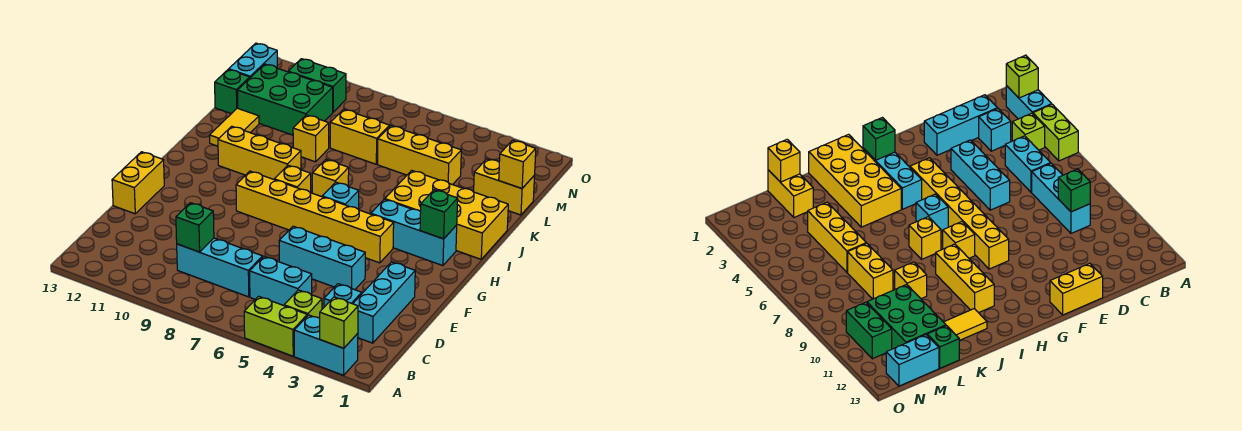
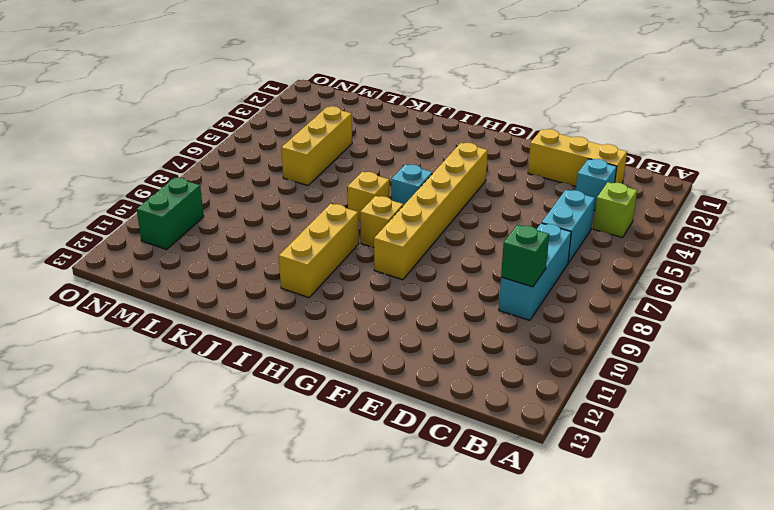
yellow brick C2:E2 level 1 -> cyan brick C2:E2 level 1
none -> cyan brick A2:A3 level 1
none -> lime brick A4:A5 level 1
none -> cyan brick E4:E6 level 1

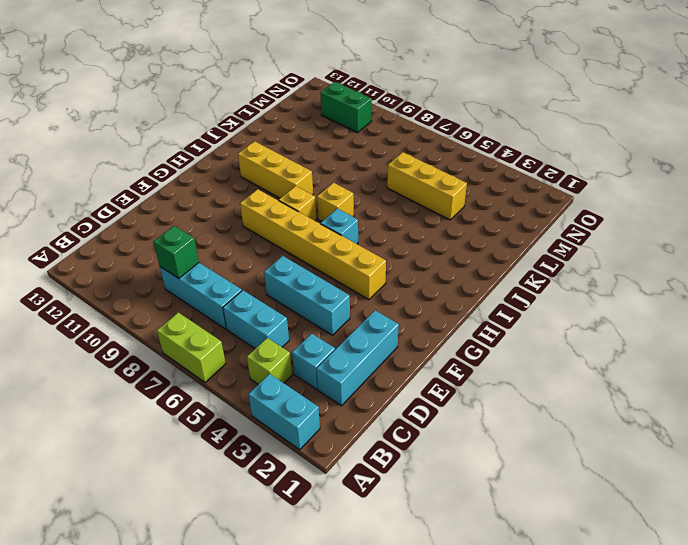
lime brick A6:A7 level 1 -> lime brick A4:A5 level 1
none -> yellow brick E13:F13 level 1
none -> cyan brick H2:H4 level 1
none -> yellow brick I1:J4 level 1

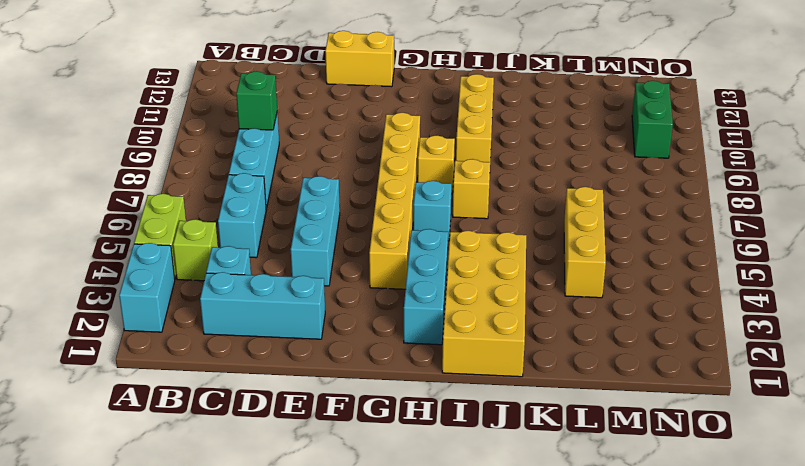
none -> yellow tile J12:K12 level 1
none -> yellow brick K9 level 1
none -> yellow brick L1:L2 level 1

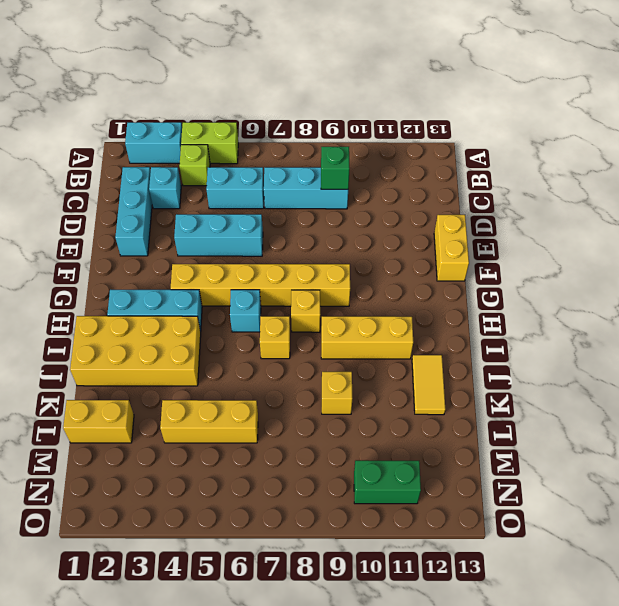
none -> yellow brick L7:L8 level 1
none -> green brick L10:M12 level 1
none -> green brick L13 level 1

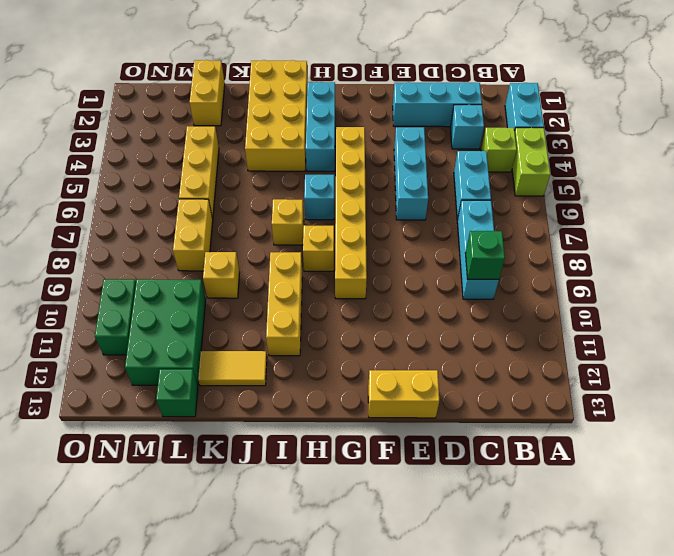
none -> cyan brick M13:N13 level 1
none -> lime brick A2 level 2
none -> green brick H2 level 2

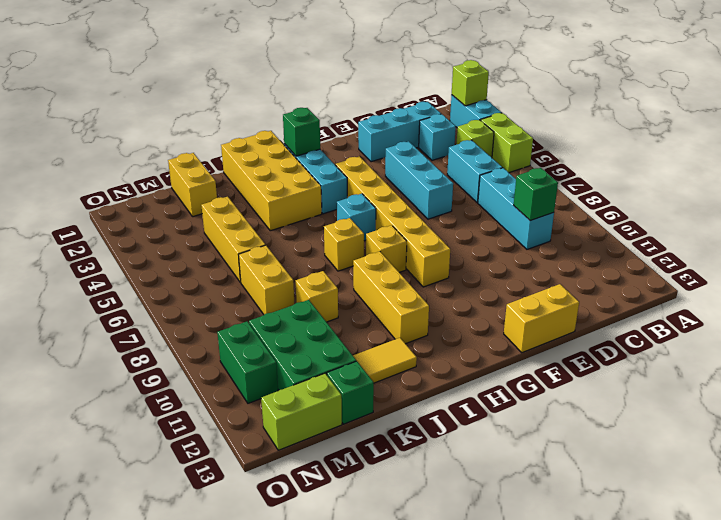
lime brick M13:N13 level 1 -> cyan brick M13:N13 level 1
none -> yellow brick L1 level 2

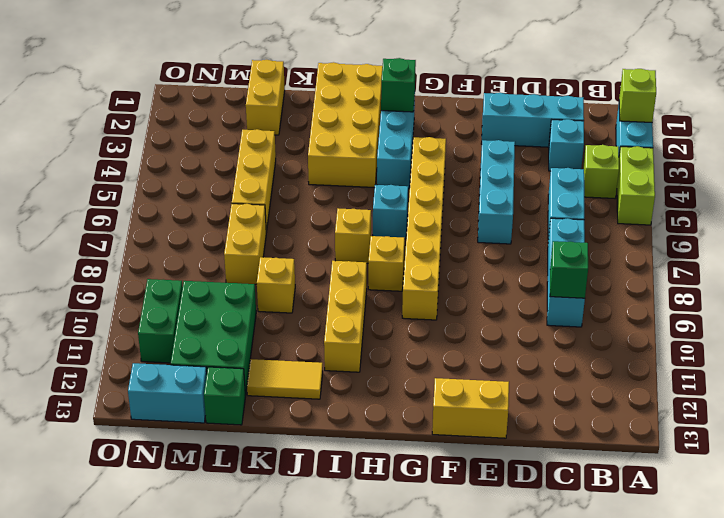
none -> yellow brick L1 level 2

